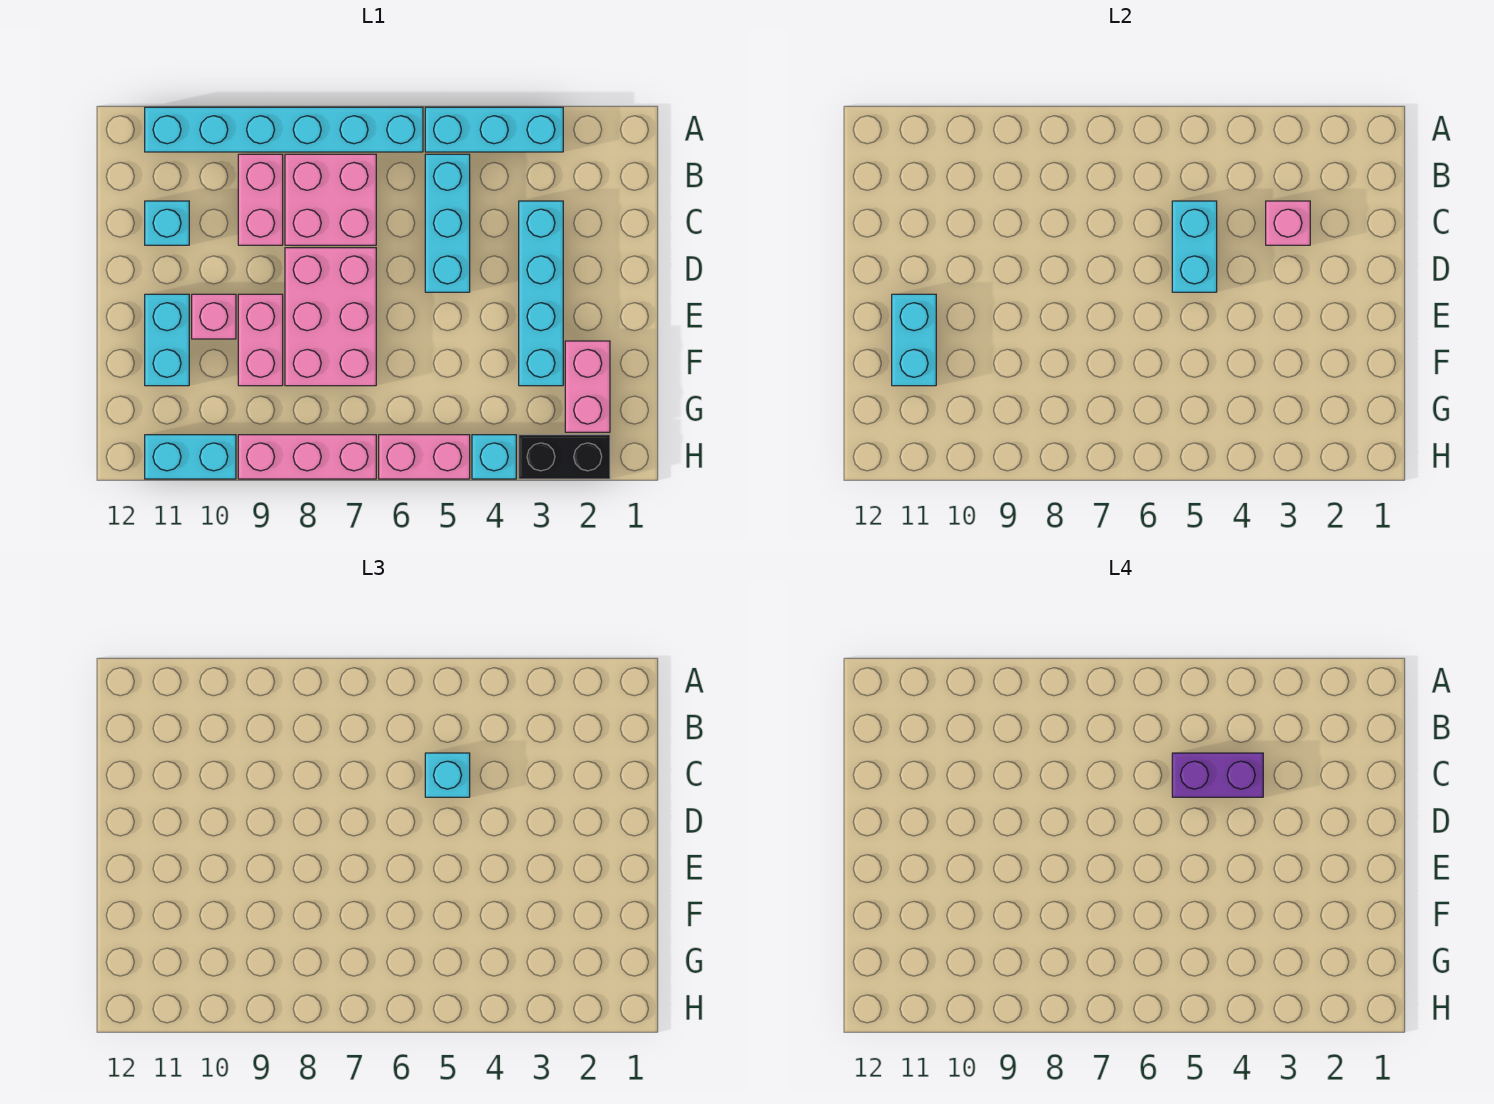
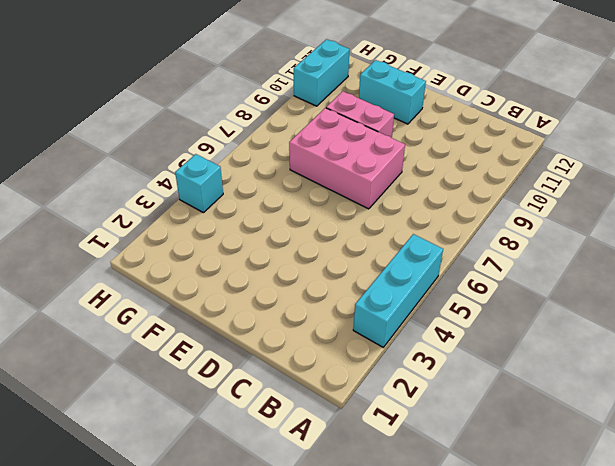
none -> cyan brick A6:A11 level 1
none -> cyan brick B5:D5 level 1
none -> pink brick B7:C8 level 1

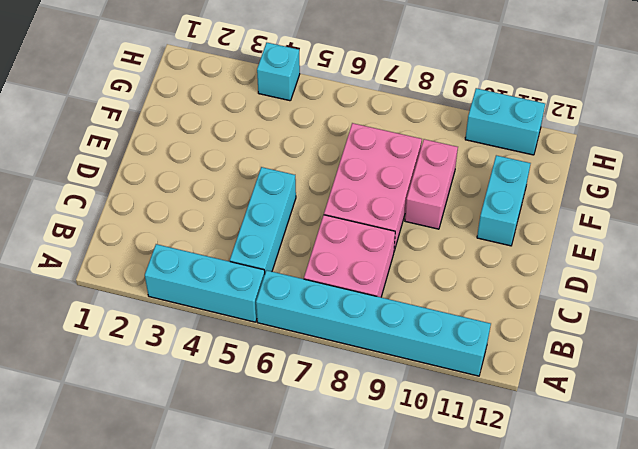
none -> pink brick B9:C9 level 1
none -> cyan brick C3:F3 level 1
none -> cyan brick C11 level 1

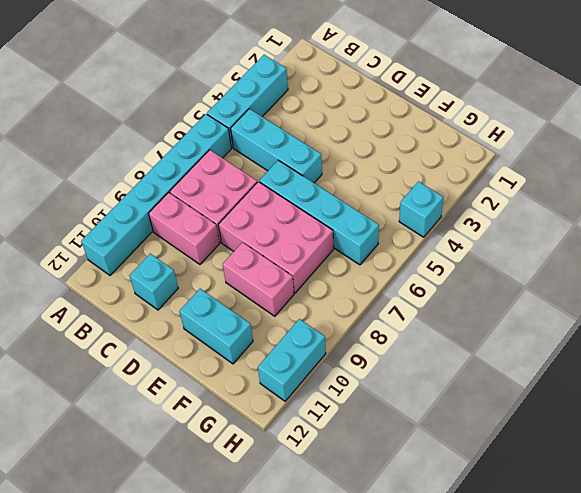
cyan brick D6:G6 level 1 -> cyan brick C3:F3 level 1
none -> pink brick E10 level 1
none -> pink brick F2:G2 level 1
none -> black brick H2:H3 level 1

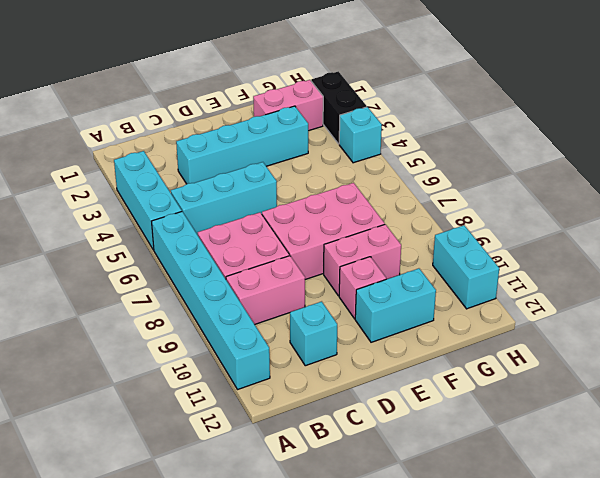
none -> pink brick H5:H6 level 1
none -> pink brick H7:H9 level 1
none -> pink brick C3 level 2

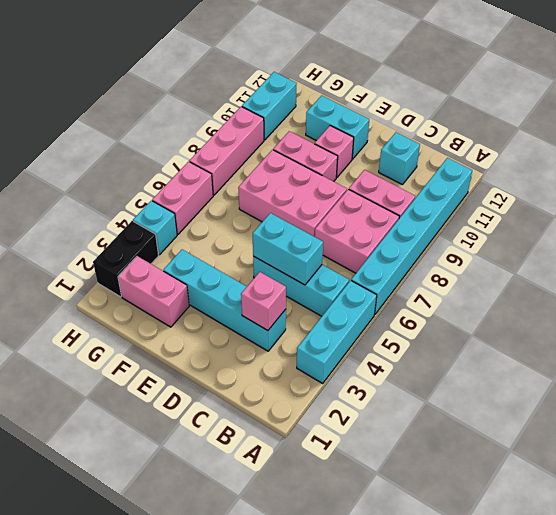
none -> cyan brick E11:F11 level 2
none -> cyan brick C5 level 3
none -> purple brick C4:C5 level 4

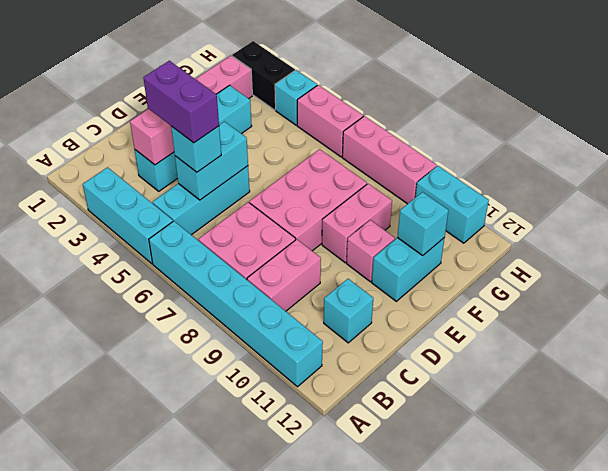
cyan brick F11 level 2 -> cyan brick E11:F11 level 2

